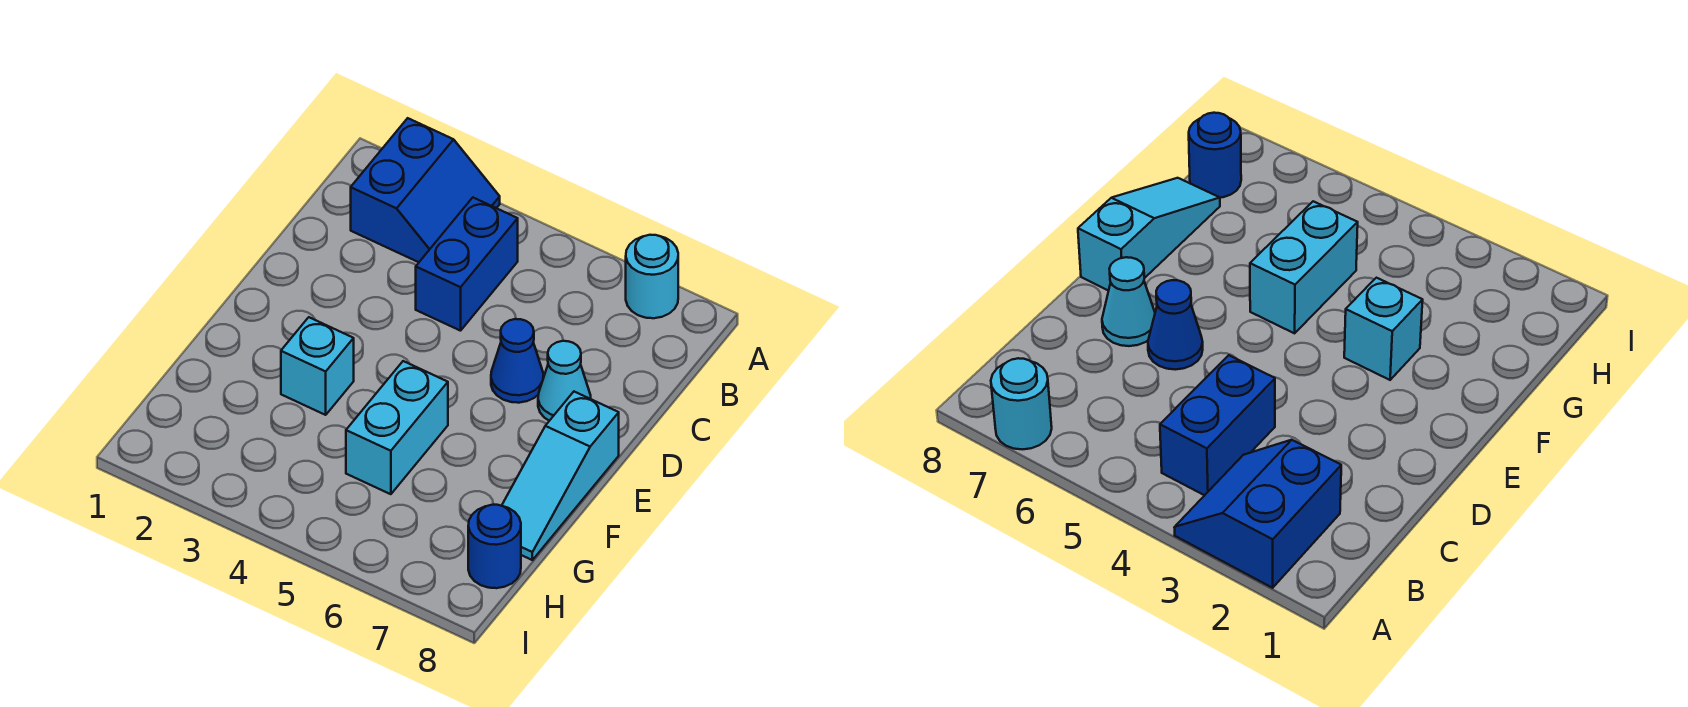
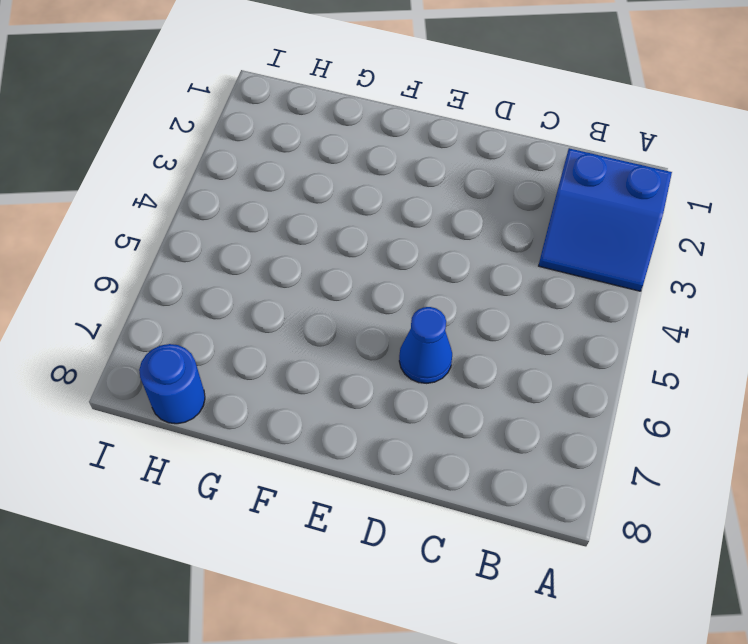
none -> cyan round brick A7 level 1
none -> blue brick B4:C4 level 1

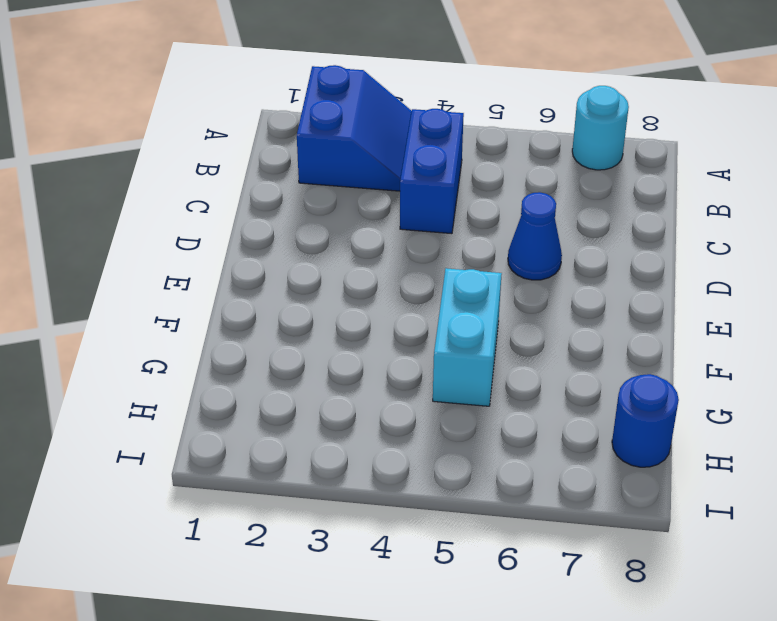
none -> cyan cone D7 level 1
none -> cyan slope E8:G8 level 1 top E

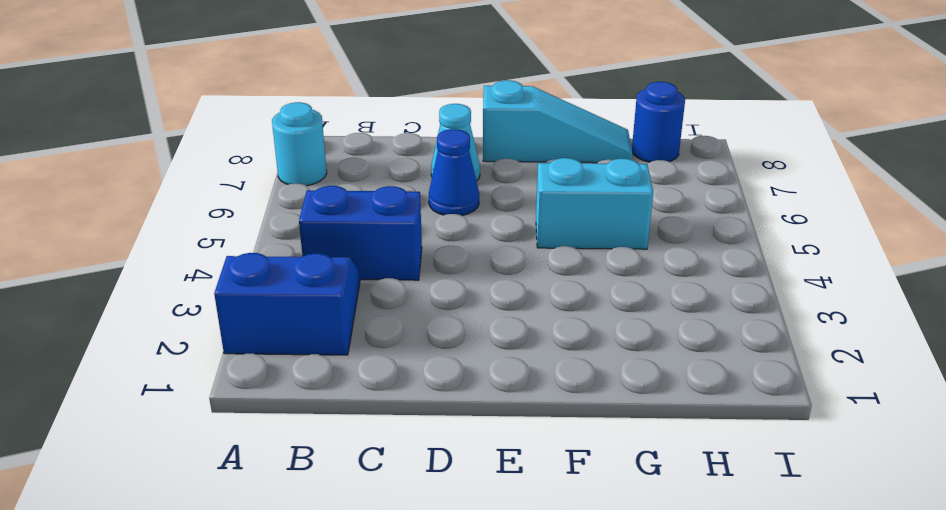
none -> cyan brick F3 level 1

